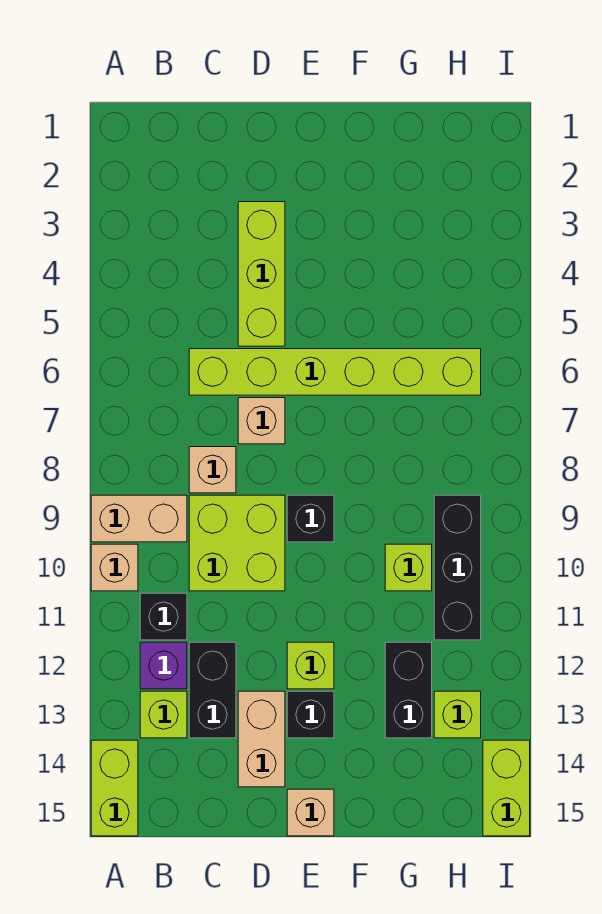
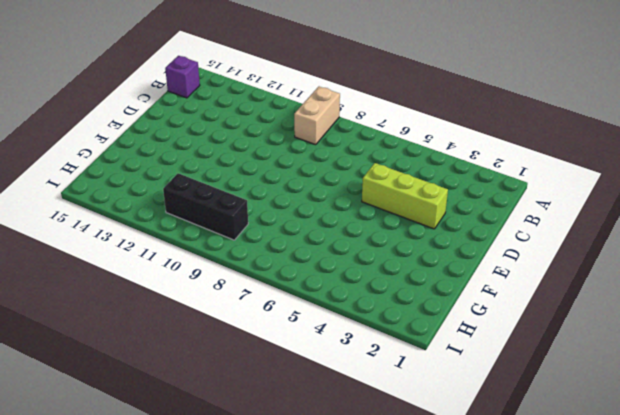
purple brick B15 level 1 -> purple brick B12 level 1
none -> tan brick A10 level 1
none -> lime brick A14:A15 level 1
none -> black brick B11 level 1

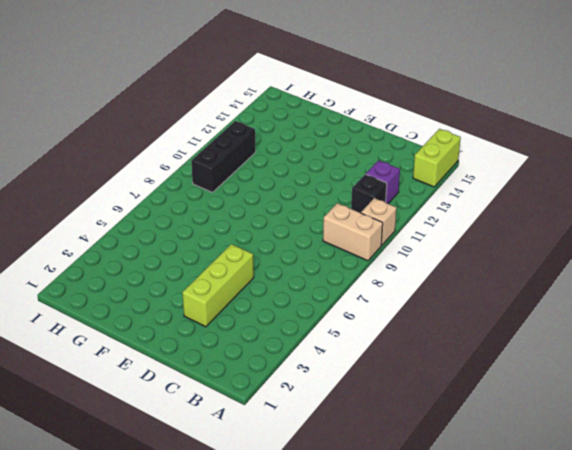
none -> lime brick B13 level 1
none -> lime brick C6:H6 level 1
none -> tan brick C8 level 1

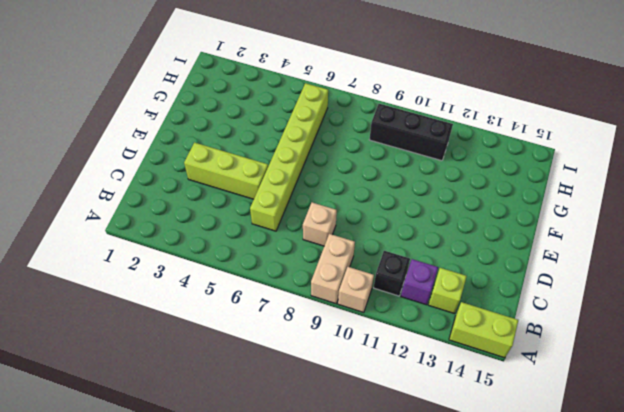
none -> lime brick C9:D10 level 1
none -> black brick C12:C13 level 1
none -> tan brick D7 level 1

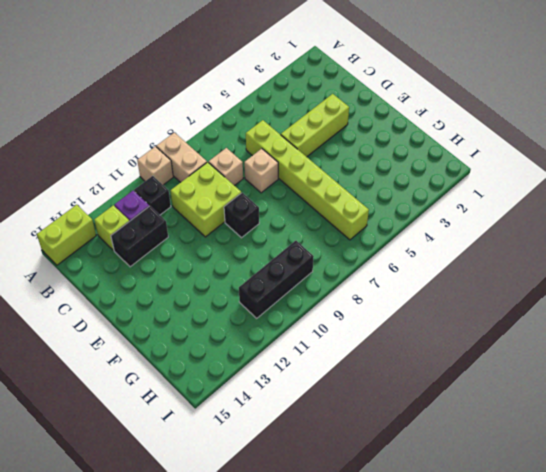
none -> tan brick D13:D14 level 1
none -> lime brick E12 level 1
none -> black brick E13 level 1

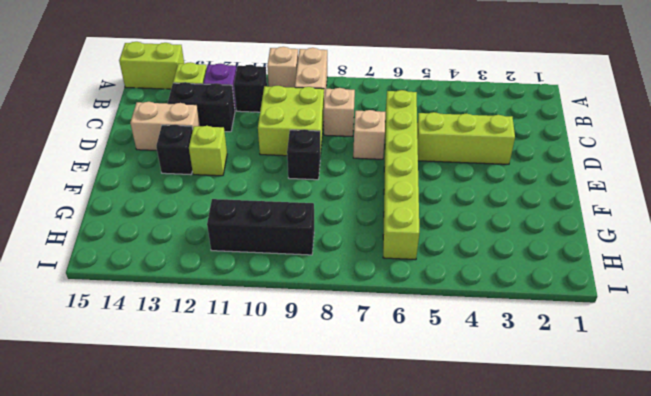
none -> tan brick E15 level 1
none -> lime brick G10 level 1
none -> black brick G12:G13 level 1

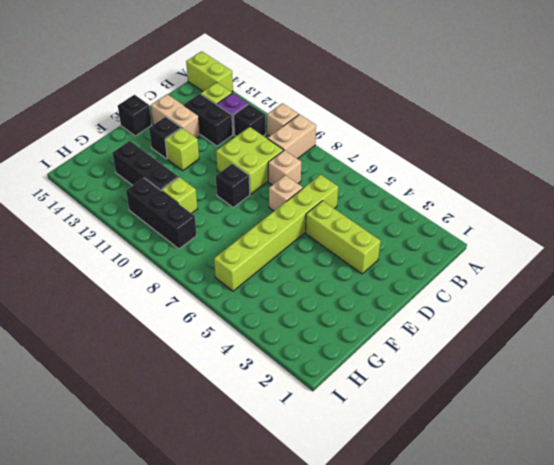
black brick E15 level 1 -> tan brick E15 level 1
black brick G11:G13 level 1 -> black brick G12:G13 level 1
none -> lime brick H13 level 1
none -> lime brick I14:I15 level 1

